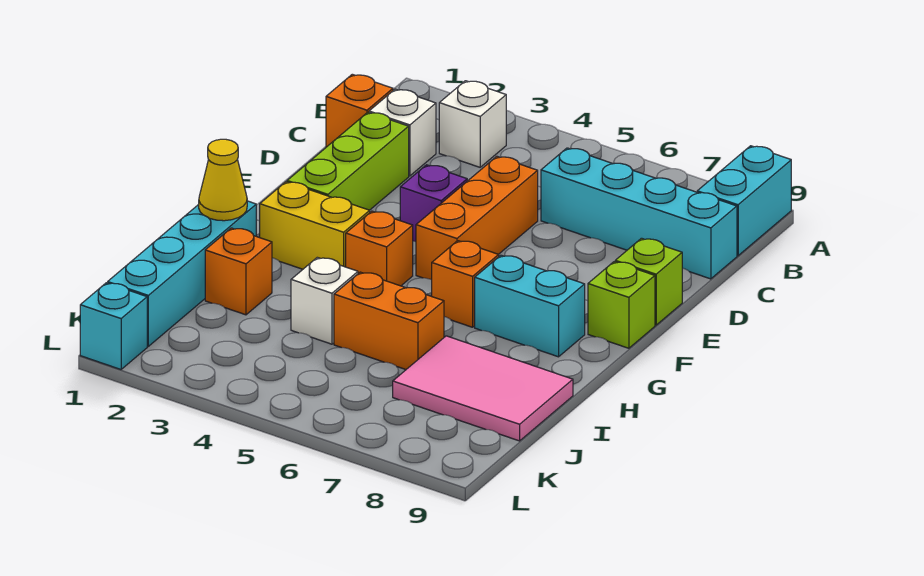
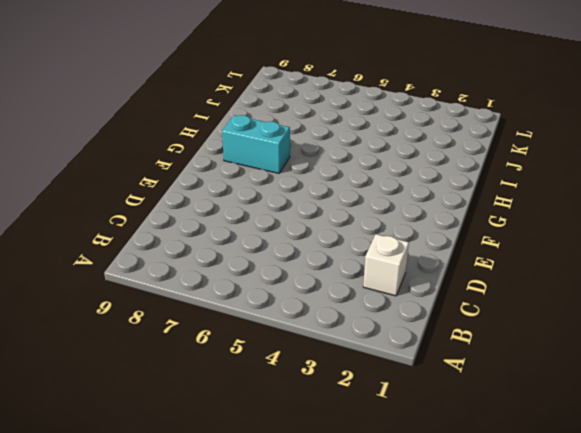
none -> cyan brick A9:B9 level 1
none -> white brick B3 level 1
none -> orange brick C1 level 1

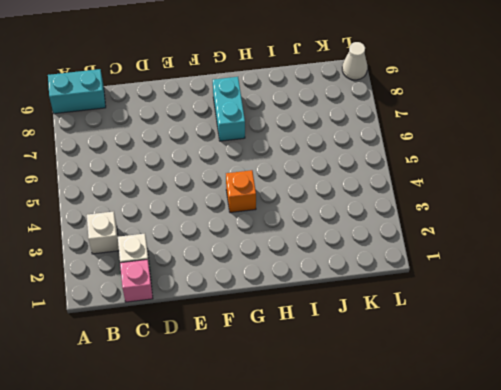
pink brick C1 level 1 -> orange brick C1 level 1
white cone L9 level 1 -> none
none -> cyan brick C6:C9 level 1
none -> lime brick D2:F2 level 1
none -> orange brick D5:F5 level 1

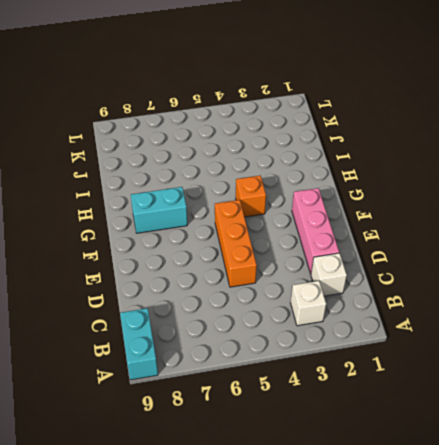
pink brick D2:F2 level 1 -> lime brick D2:F2 level 1
none -> orange brick C1 level 1
none -> cyan brick C6:C9 level 1
none -> purple brick E4 level 1

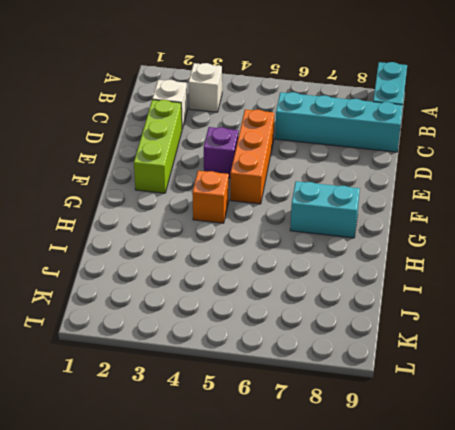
none -> orange brick C1 level 1
none -> lime brick E9 level 1
none -> lime brick F9 level 1

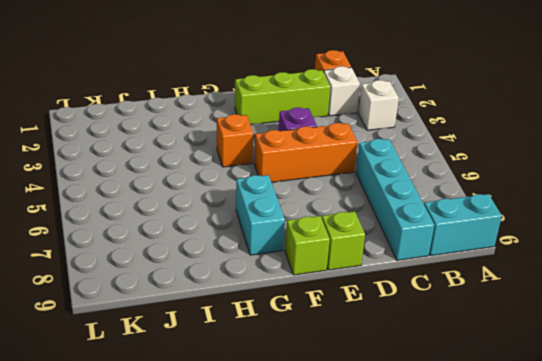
none -> yellow brick G2:G3 level 1
none -> orange brick G6 level 1
none -> cyan brick H1:K1 level 1

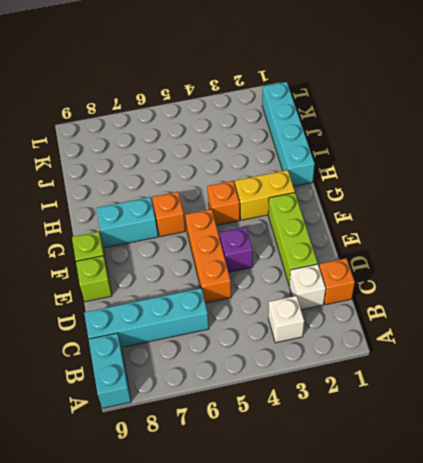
none -> orange brick I2 level 1
none -> white brick I4 level 1
none -> orange brick I5:I6 level 1

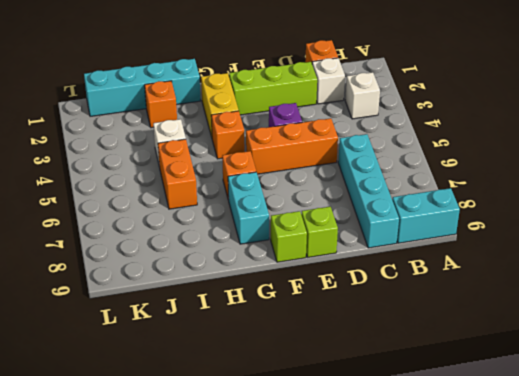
none -> pink tile I7:J9 level 1
none -> cyan brick L1 level 1
none -> yellow cone H1 level 2

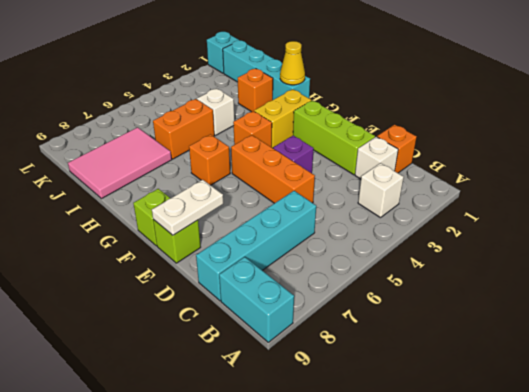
white plate E8:E9 level 2 -> none
none -> cyan brick G7:G8 level 1

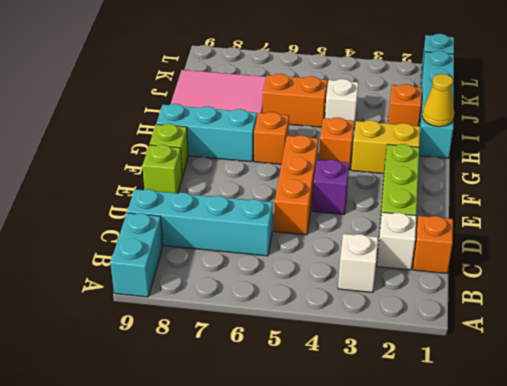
cyan brick G7:G9 level 1 -> cyan brick G7:G8 level 1

